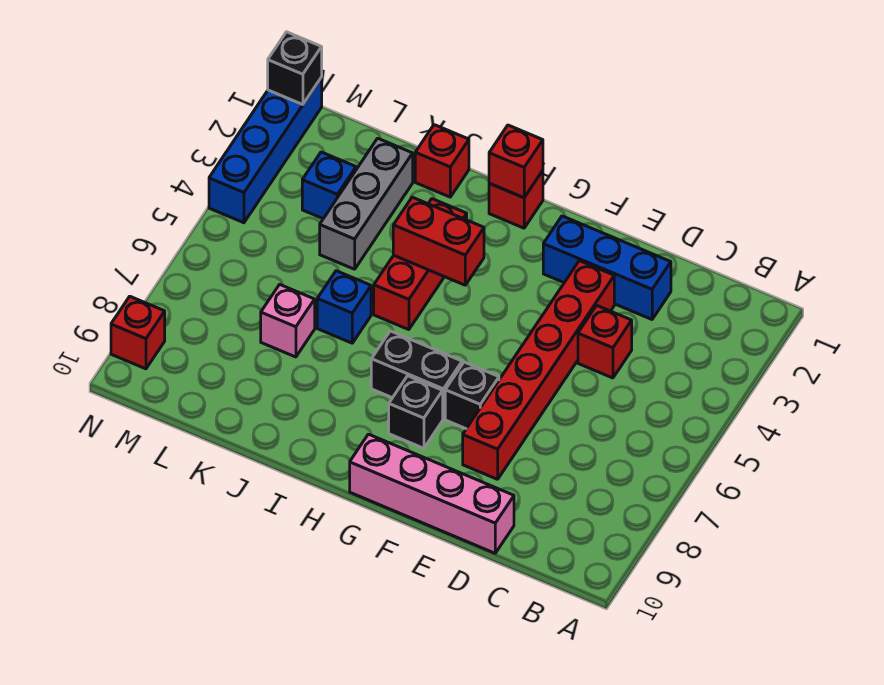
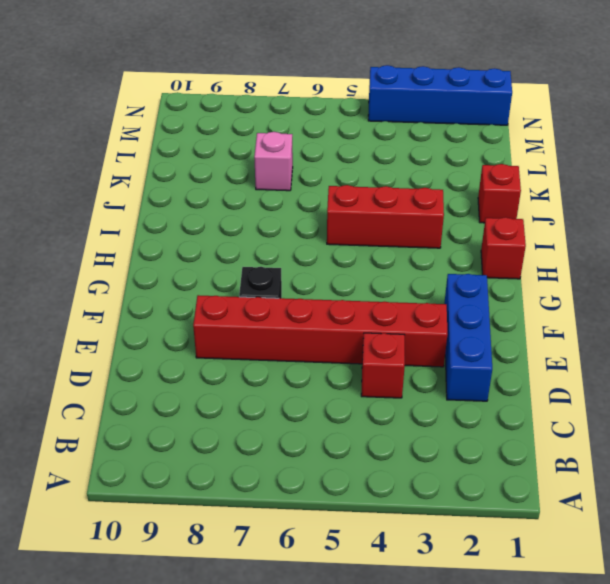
none -> pink brick D10:G10 level 1
none -> black brick G7:H7 level 1
none -> black brick G8 level 1

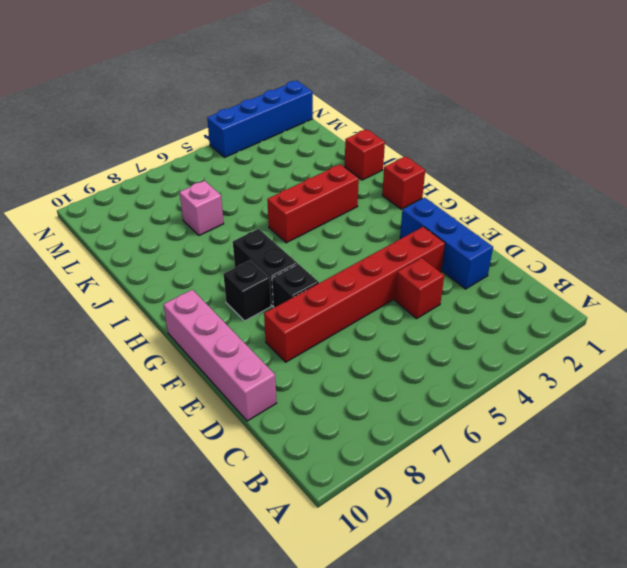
none -> blue brick J6 level 1
none -> grey brick K2:K4 level 1
none -> blue brick L3 level 1

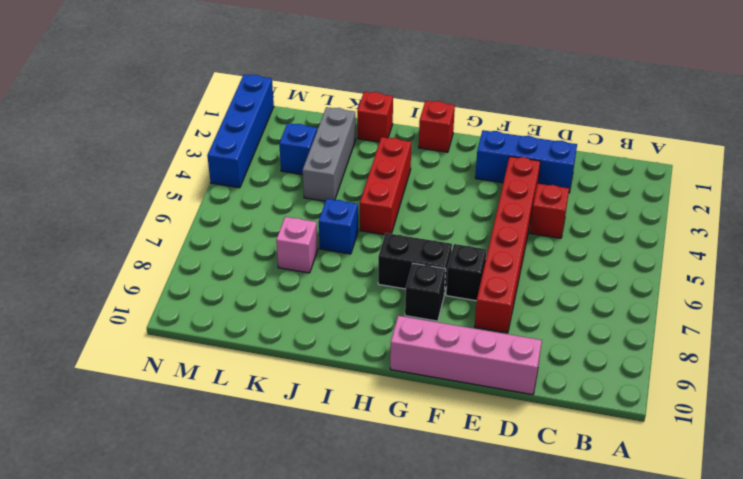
none -> red brick N9 level 1
none -> red brick H1 level 2
none -> red brick H4:I4 level 2

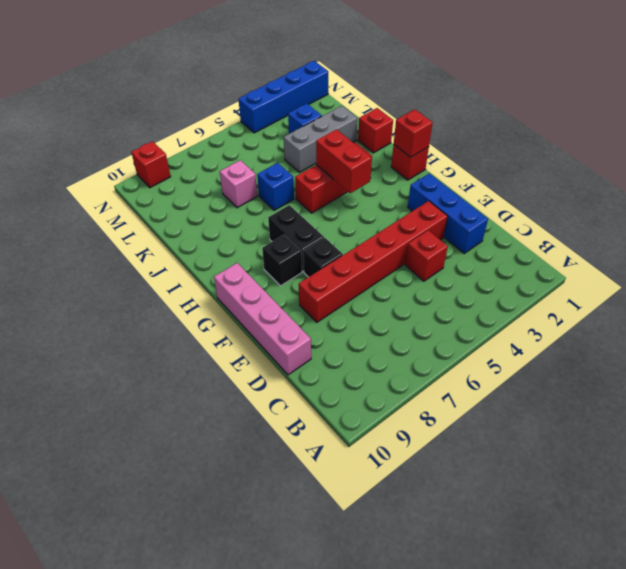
none -> black brick N1 level 2

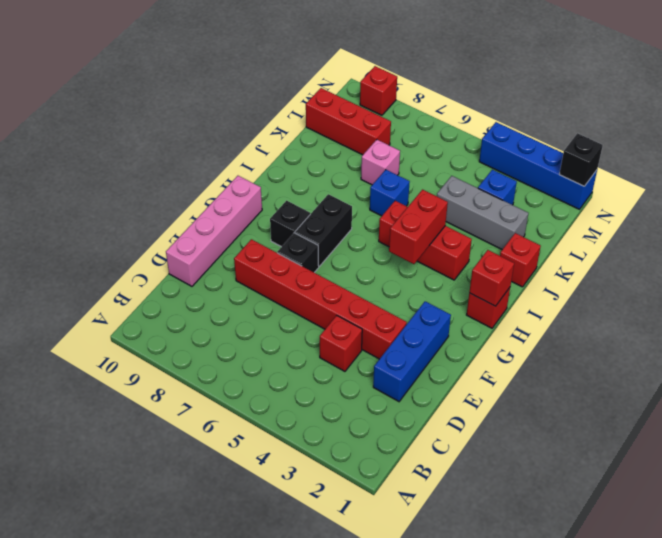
red brick L8:L10 level 1 -> none

